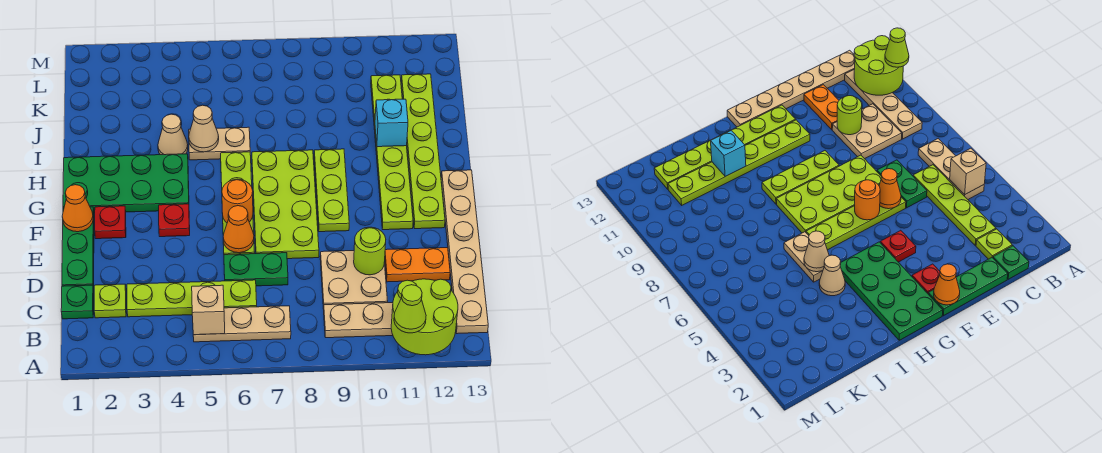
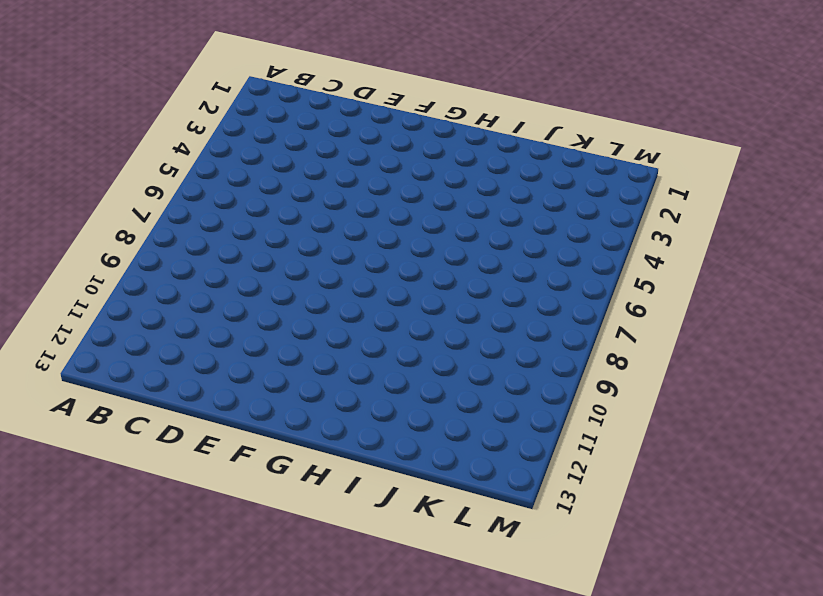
none -> tan plate B5:B7 level 1
none -> tan plate B9:B12 level 1
none -> tan plate B13:G13 level 1

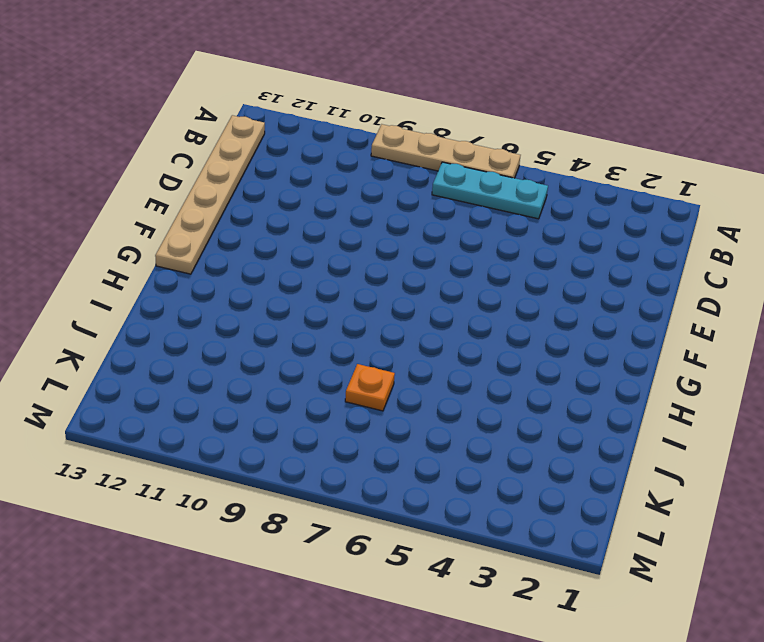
tan plate A6:A9 level 1 -> tan plate B9:B12 level 1
cyan plate B5:B7 level 1 -> tan plate B5:B7 level 1
orange plate J7 level 1 -> none
none -> green plate C1 level 1
none -> lime plate C2 level 1
none -> lime plate C3:C6 level 1

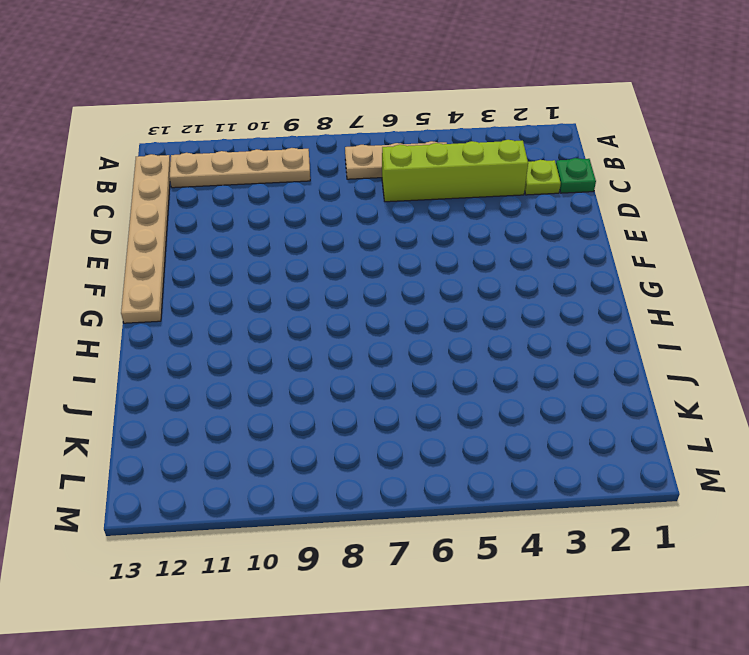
lime brick C3:C6 level 1 -> lime plate C3:C6 level 1
none -> tan plate C9:D10 level 1
none -> green plate D1:F1 level 1
none -> green plate D6:D7 level 1

